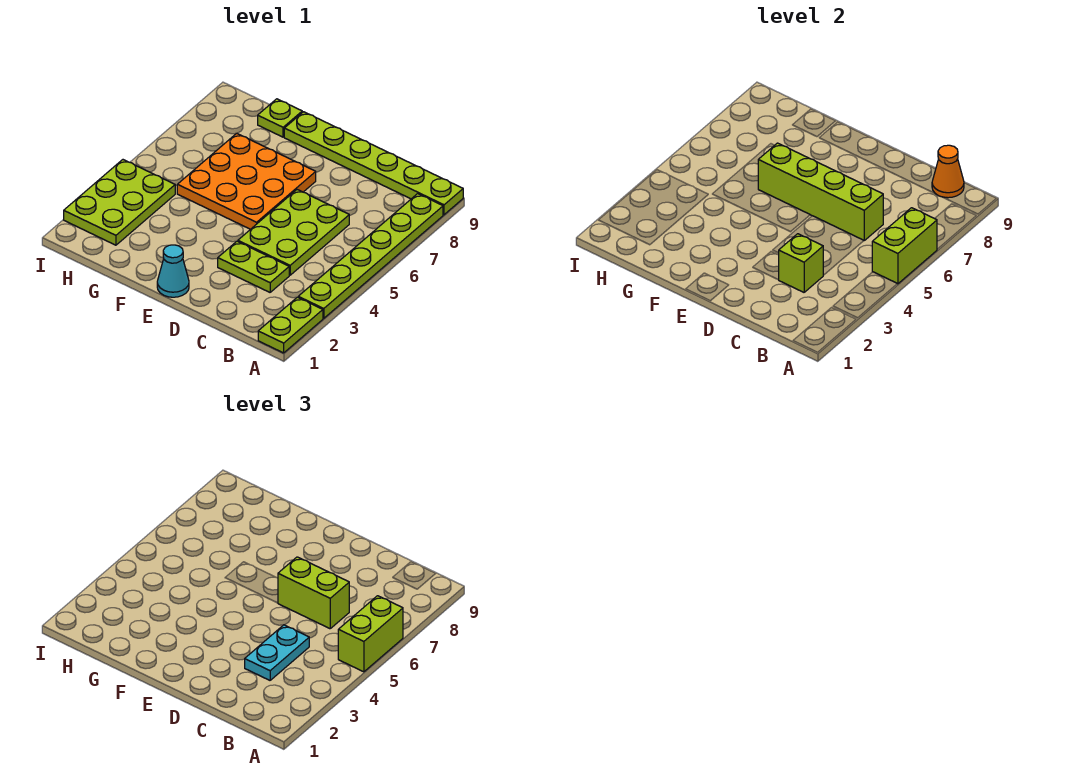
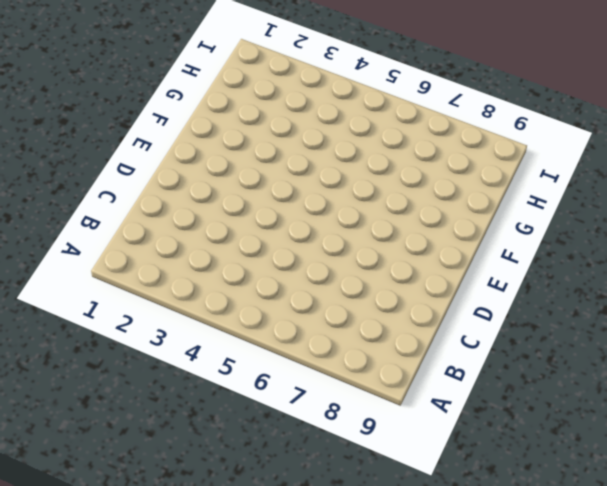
none -> lime plate A1:A2 level 1
none -> lime plate A3:A8 level 1
none -> lime plate A9:F9 level 1

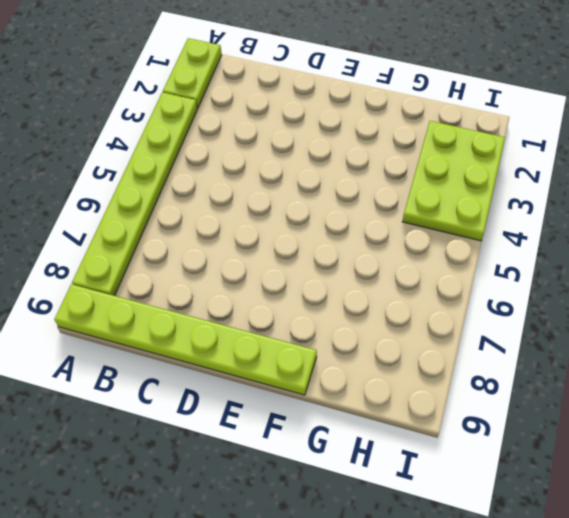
none -> lime plate C3:D3 level 1
none -> lime plate C4:D6 level 1
none -> cyan cone E1 level 1

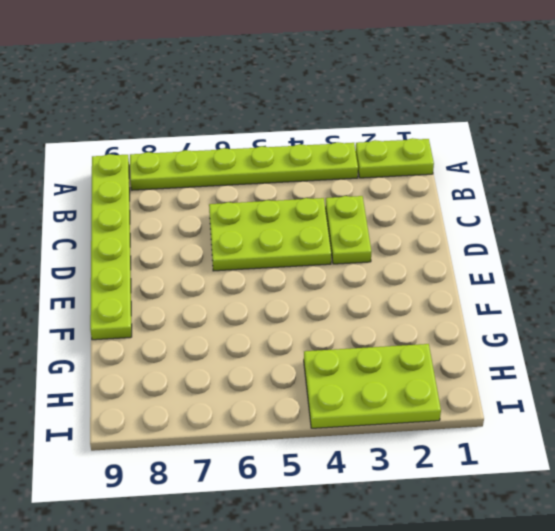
none -> cyan cone E1 level 1
none -> orange plate E5:G7 level 1
none -> lime plate G9 level 1

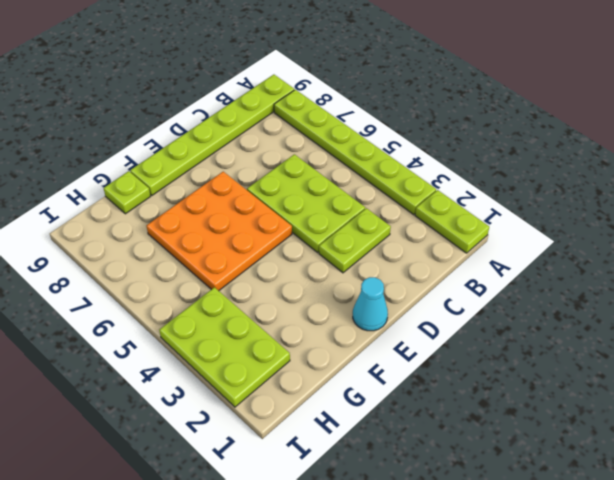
none -> lime brick A5:A6 level 2
none -> orange cone B9 level 2
none -> lime brick C3 level 2

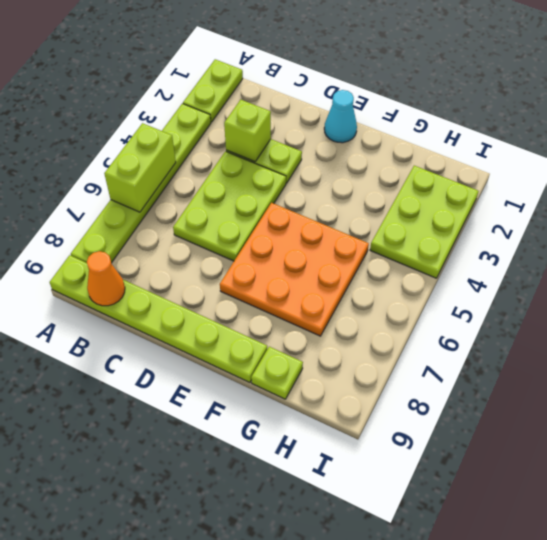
none -> lime brick C6:F6 level 2
none -> lime brick A5:A6 level 3
none -> cyan plate C3:C4 level 3

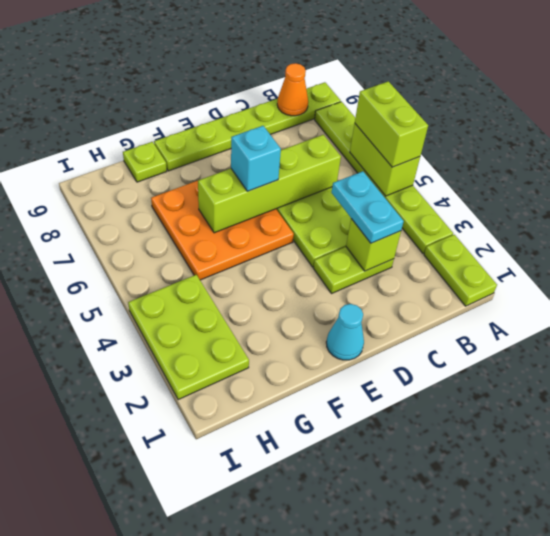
cyan brick E6 level 3 -> none
none -> lime brick C6:D6 level 3

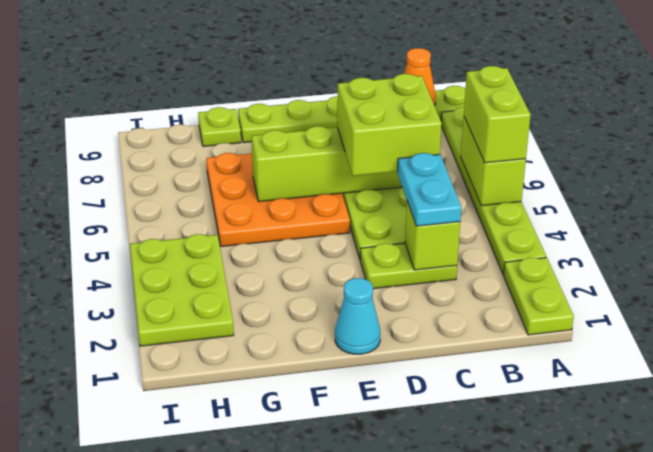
lime brick C5:D6 level 3 -> lime brick C6:D6 level 3

